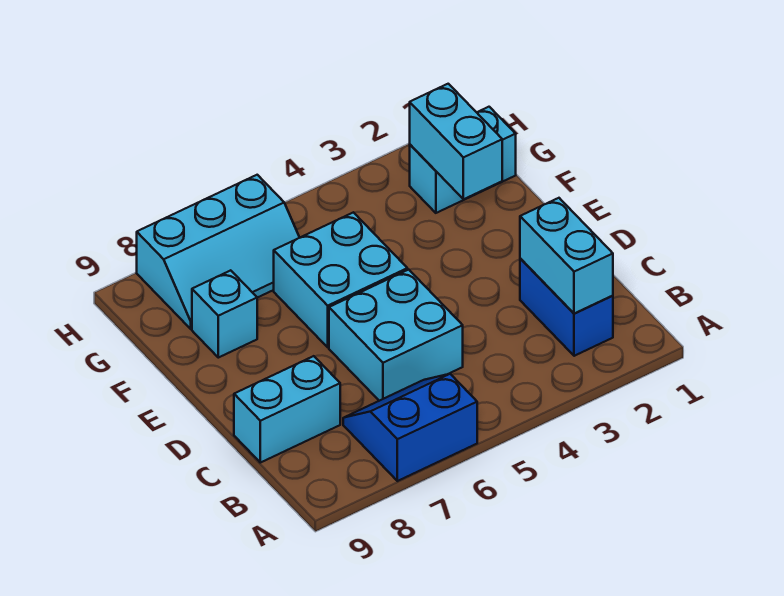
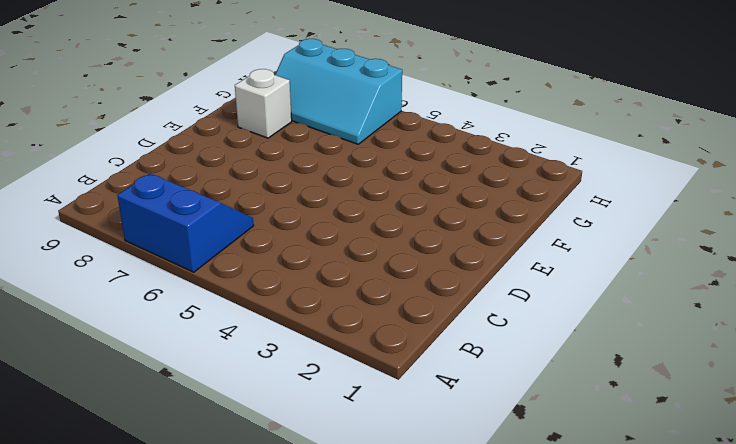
white brick F8 level 1 -> cyan brick F8 level 1
none -> blue brick B2:C2 level 1
none -> cyan brick C5:D6 level 1

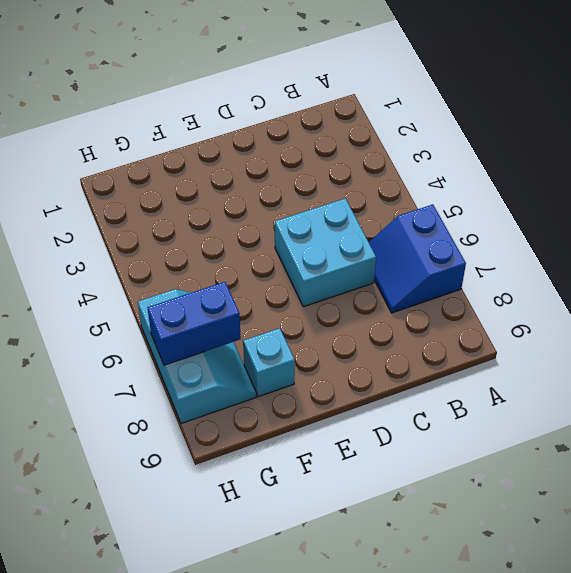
blue brick G7:H7 level 2 -> blue brick B2:C2 level 1
none -> cyan brick C8:C9 level 1
none -> cyan brick E5:F6 level 1

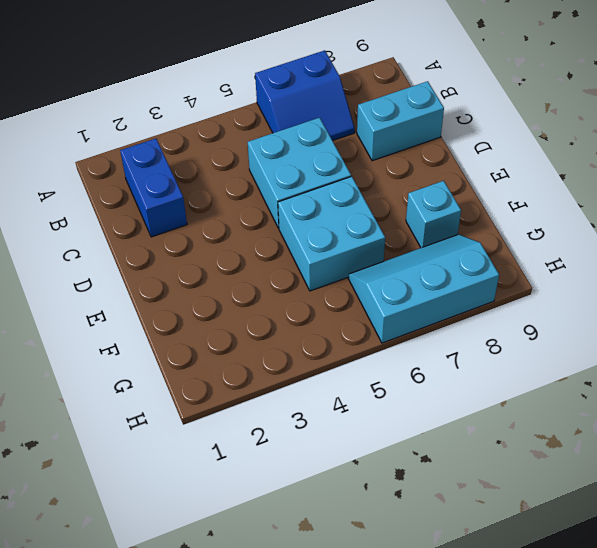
none -> cyan brick G1:G2 level 1
none -> cyan brick B2:C2 level 2

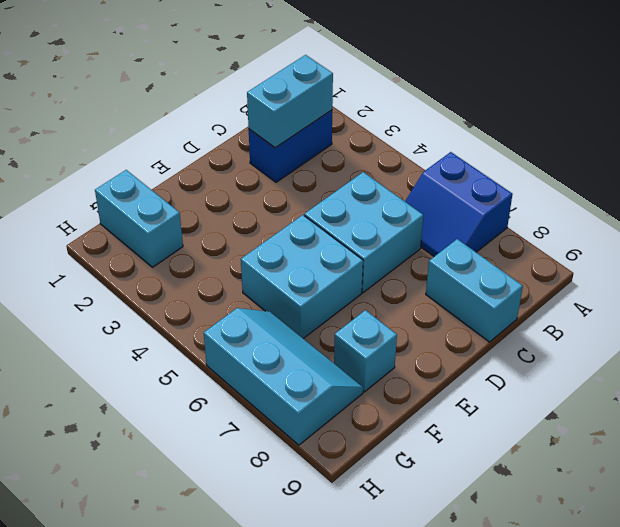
none -> cyan brick F2:G2 level 2

